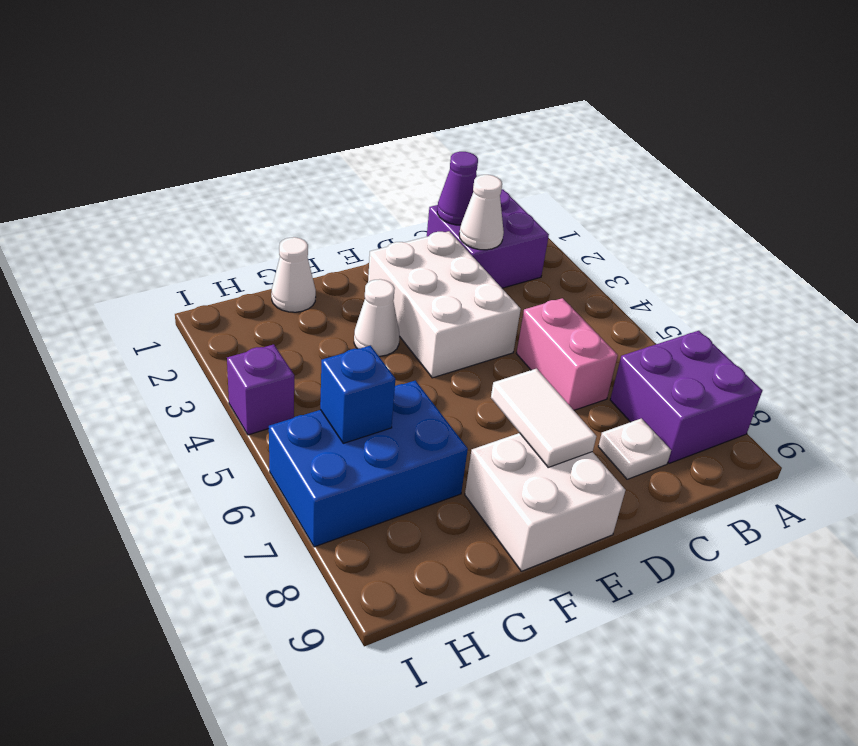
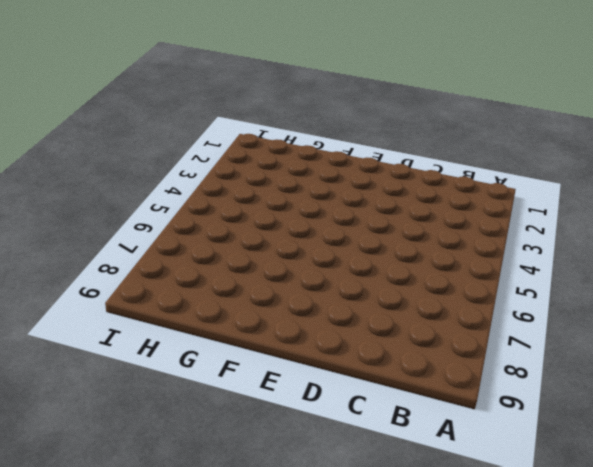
none -> purple brick A7:B8 level 1
none -> purple brick B1:C2 level 1
none -> pink brick C5:C6 level 1

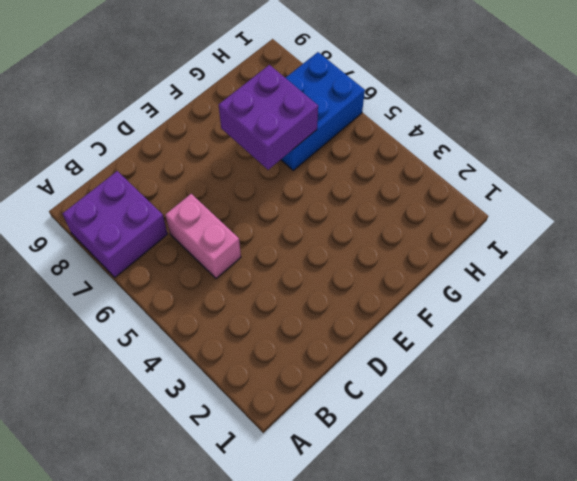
purple brick F6:G7 level 2 -> purple brick B1:C2 level 1
none -> white plate C8 level 1
none -> white brick D2:E4 level 1
none -> white brick E8:F9 level 1

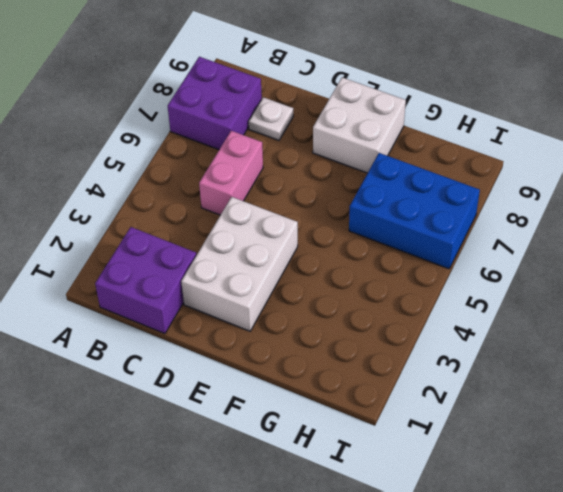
none -> white cone F3 level 1
none -> white cone G1 level 1
none -> purple brick I4 level 1

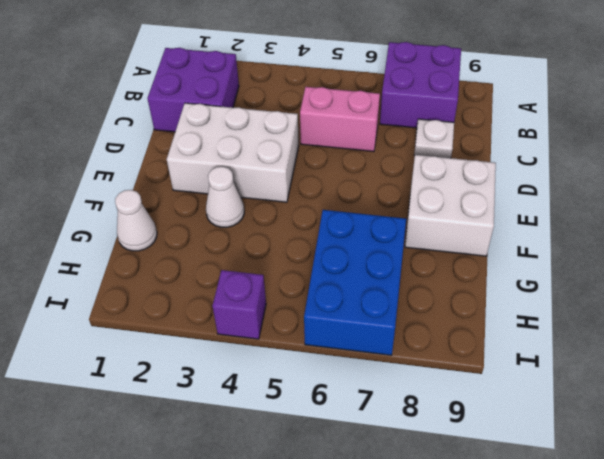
none -> purple cone C1 level 2
none -> white cone C2 level 2
none -> white tile E7:E8 level 2

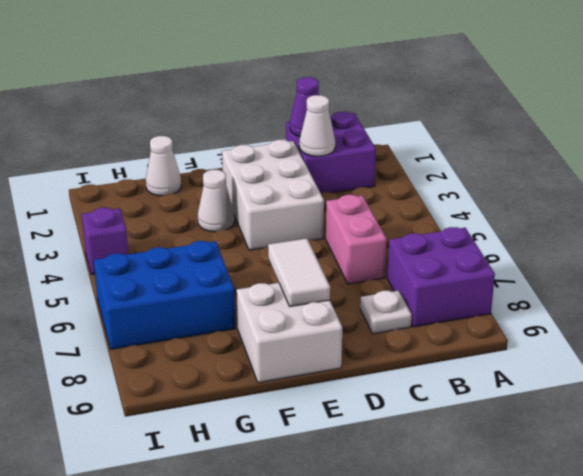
none -> blue brick H6 level 2

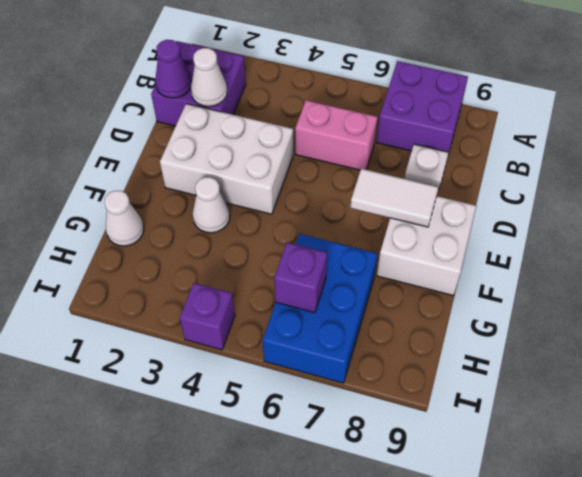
purple brick H6 level 2 -> blue brick H6 level 2

